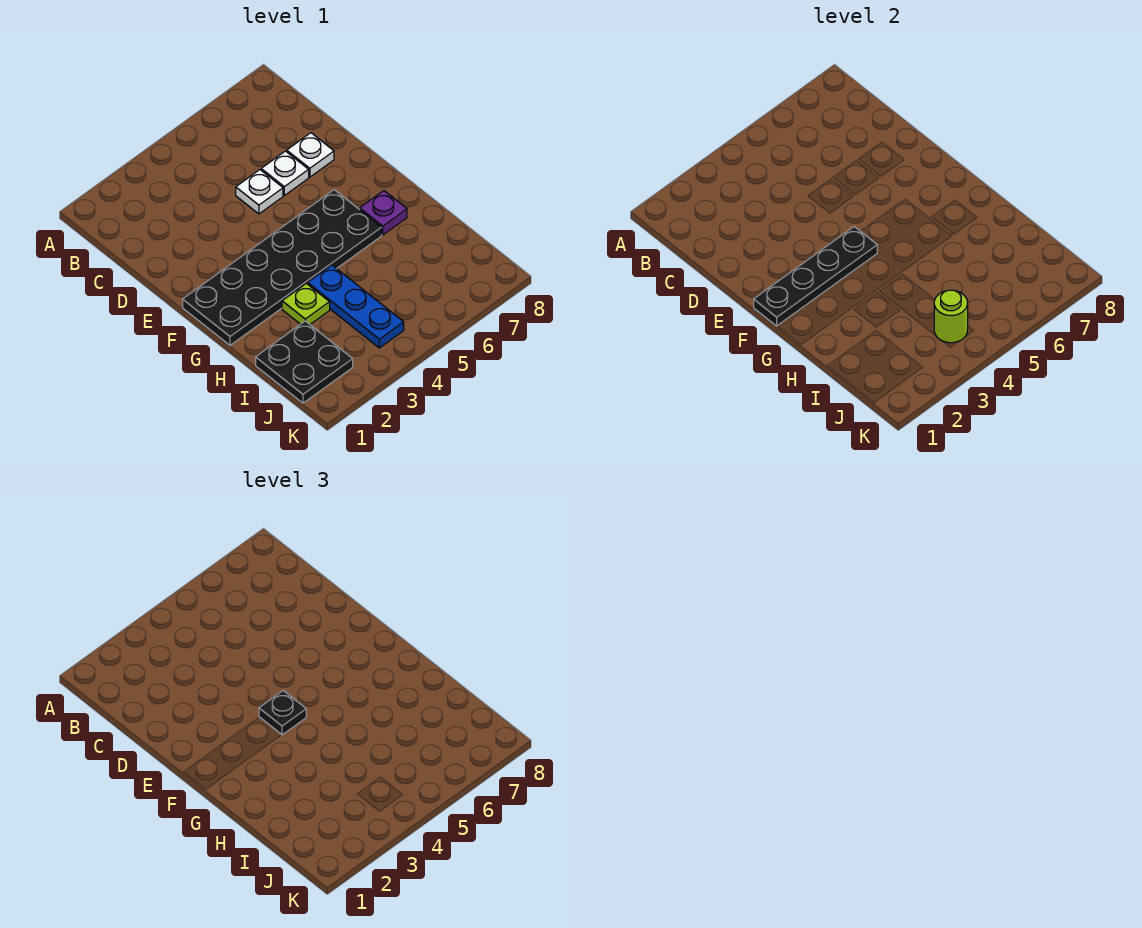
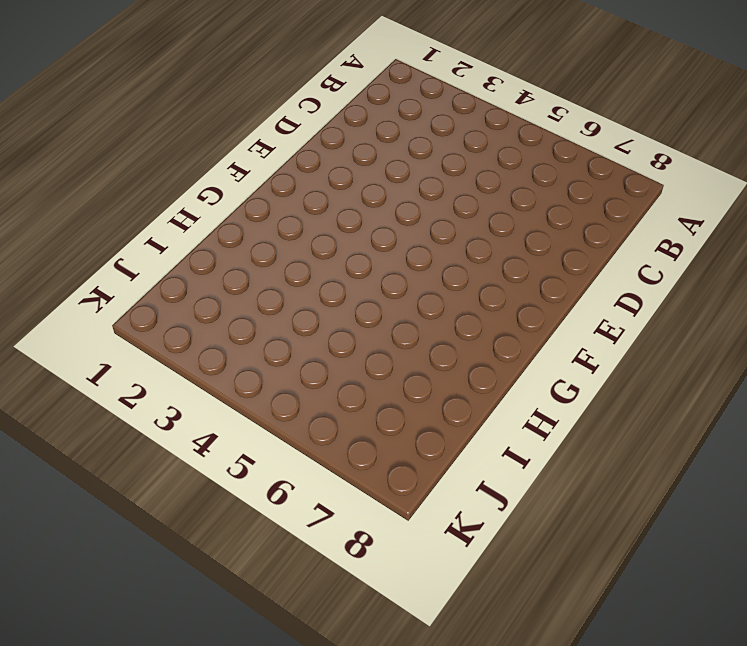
none -> white plate D5 level 1
none -> white plate D6 level 1

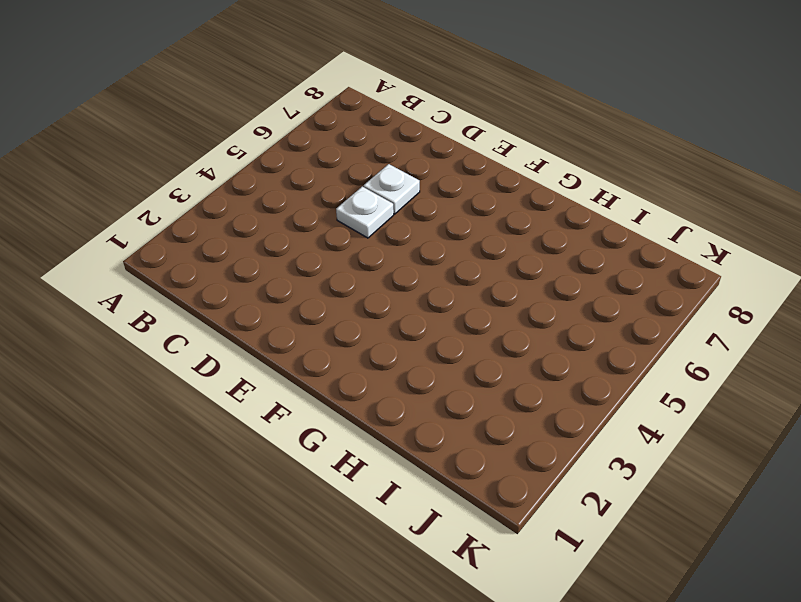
none -> white plate D7 level 1
none -> black plate F1:G6 level 1

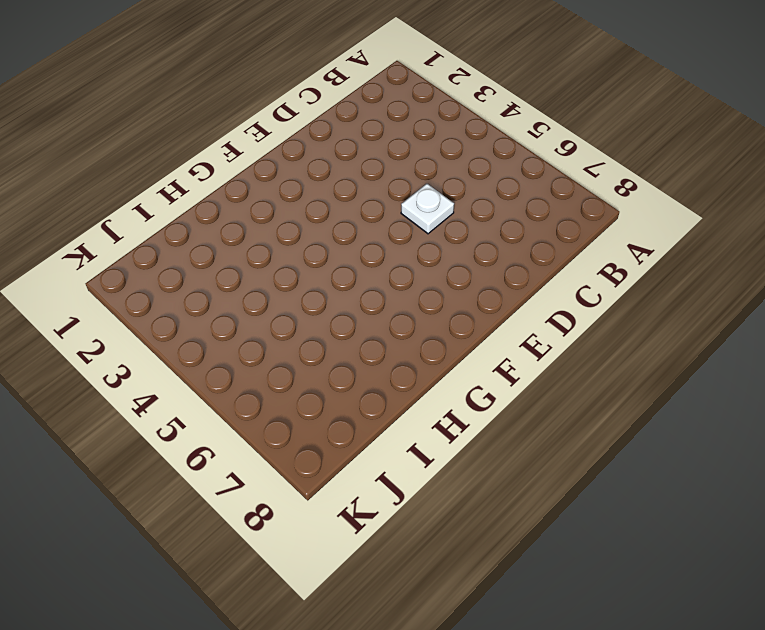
none -> white plate D6 level 1
none -> white plate D7 level 1

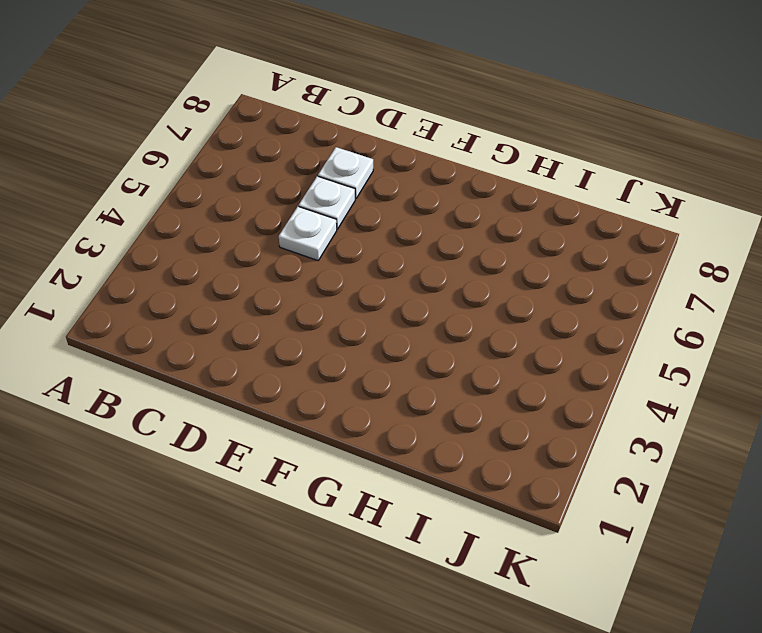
none -> black plate F1:G6 level 1
none -> purple plate G7 level 1

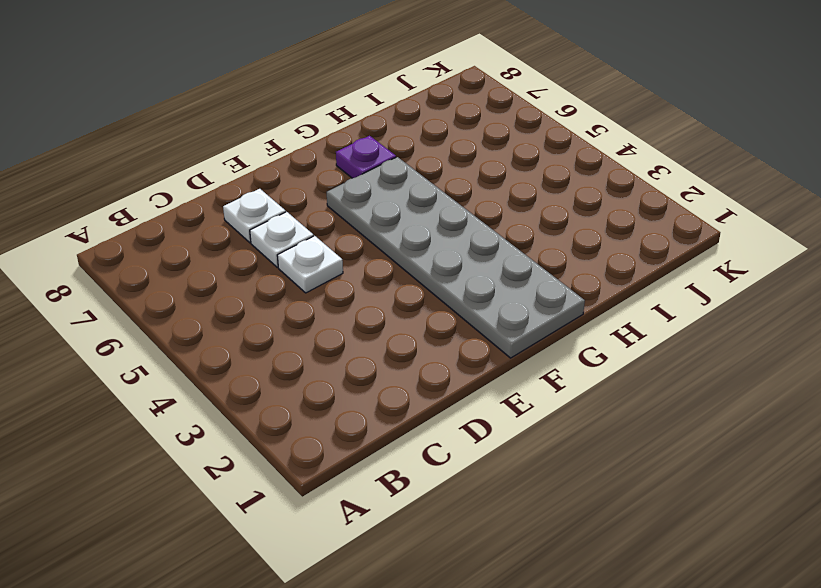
grey plate F1:G6 level 1 -> black plate F1:G6 level 1
none -> lime plate H3 level 1
none -> blue plate H4:J4 level 1

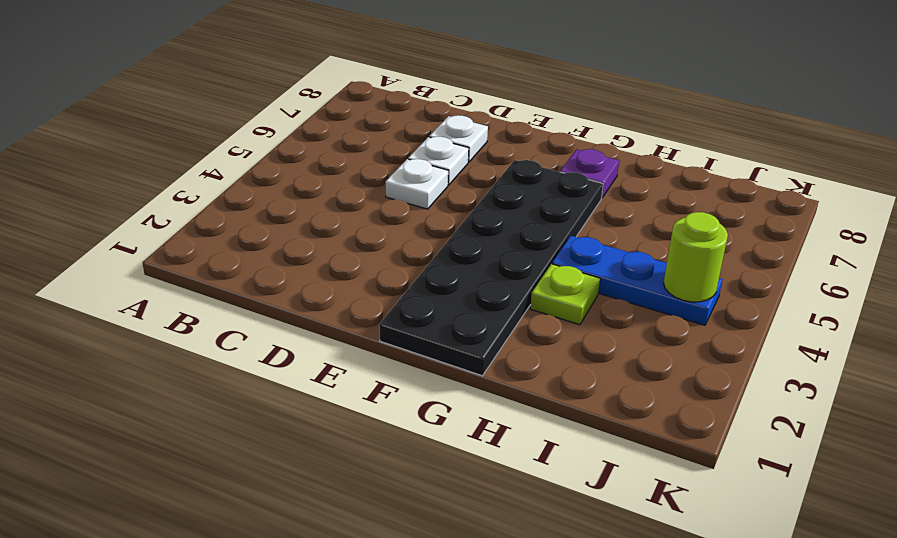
none -> black plate I1:J2 level 1
none -> black plate F1:F4 level 2

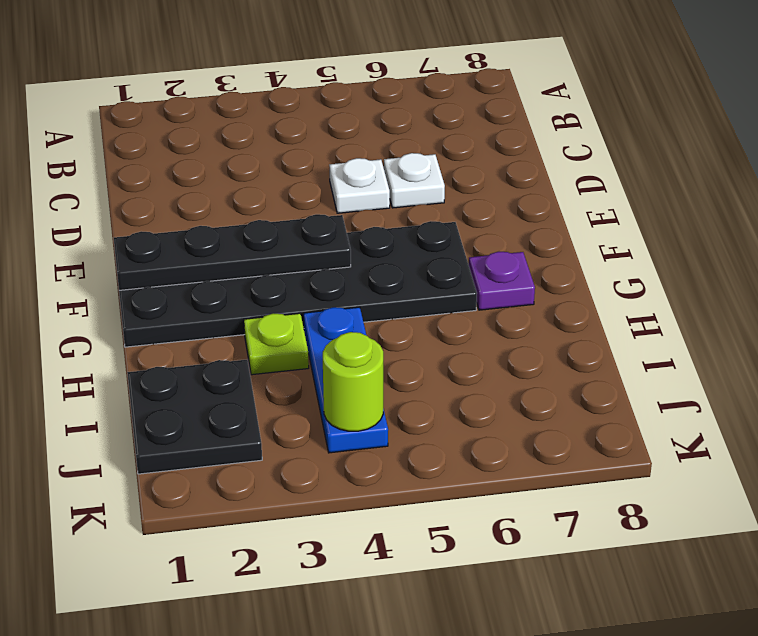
none -> white plate D7 level 1
none -> black plate F4 level 3

